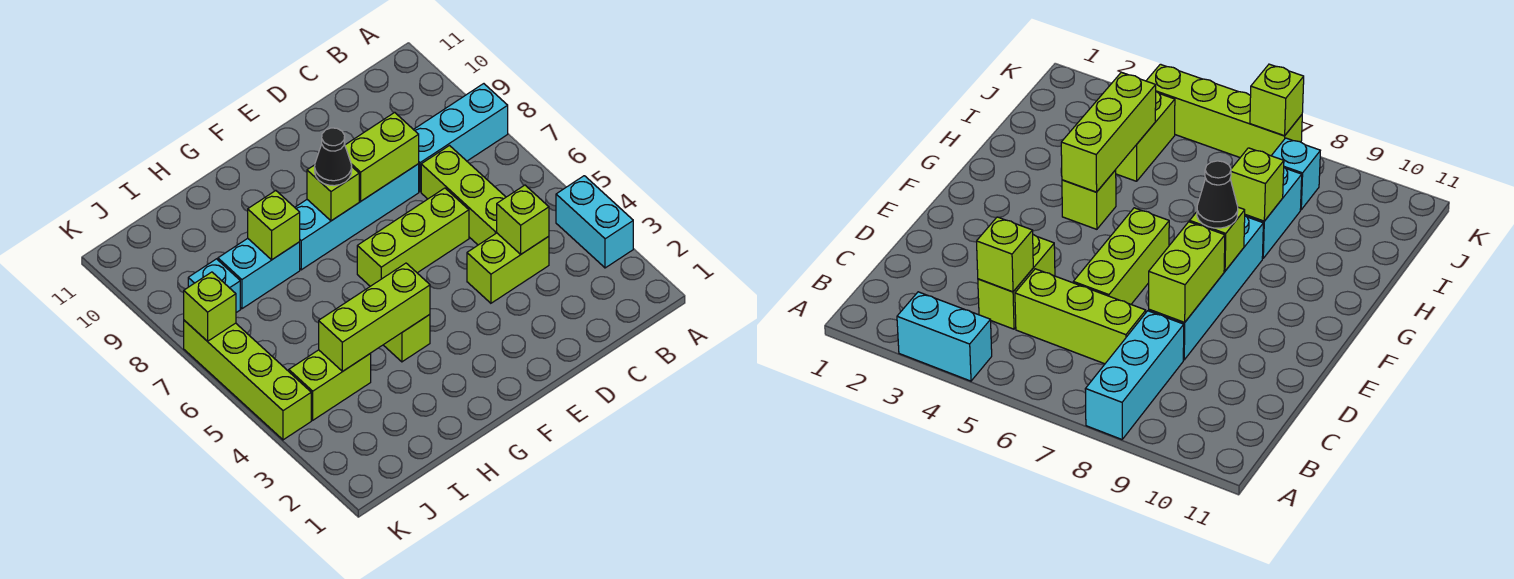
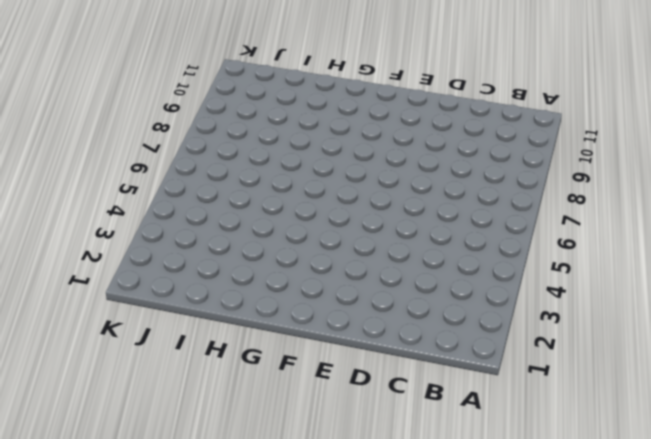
none -> cyan brick A3:A4 level 1
none -> cyan brick A8:C8 level 1
none -> lime brick C4:D4 level 1

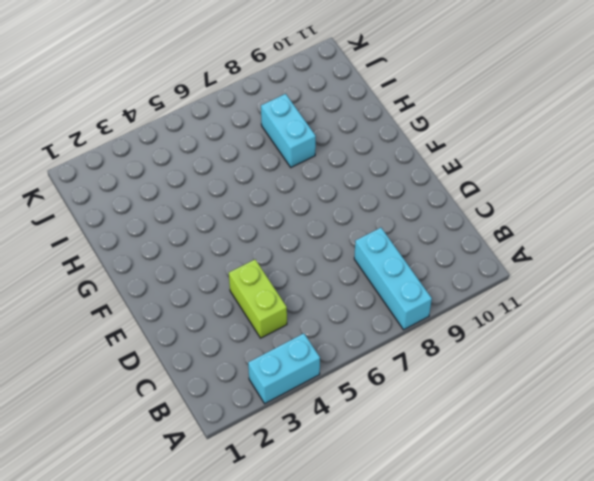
none -> lime brick C5:C7 level 1
none -> lime brick D6:F6 level 1
none -> cyan brick D8:G8 level 1

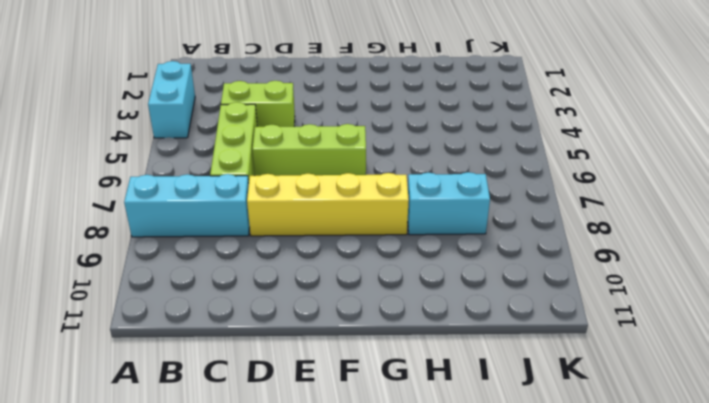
yellow brick D8:G8 level 1 -> cyan brick D8:G8 level 1
none -> lime brick G4 level 1
none -> lime brick I4:J4 level 1
none -> cyan brick J8 level 1

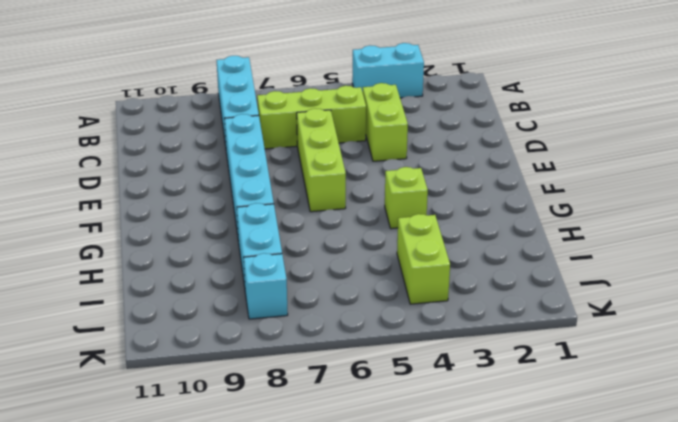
none -> lime brick K4:K7 level 1
none -> lime brick C4 level 2
none -> lime brick D8:E8 level 2

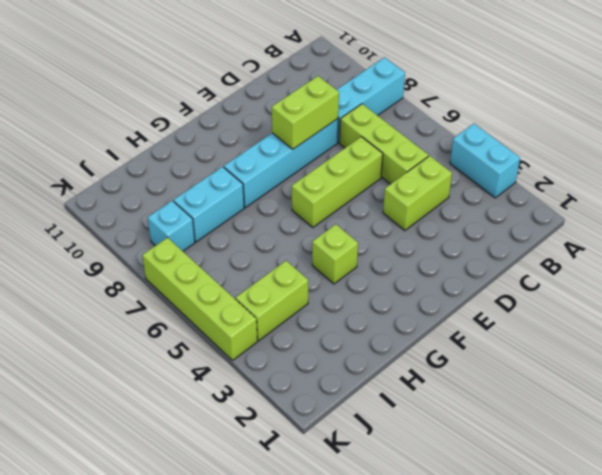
none -> lime brick C4 level 2
none -> lime brick F8 level 2
none -> lime brick G4:I4 level 2

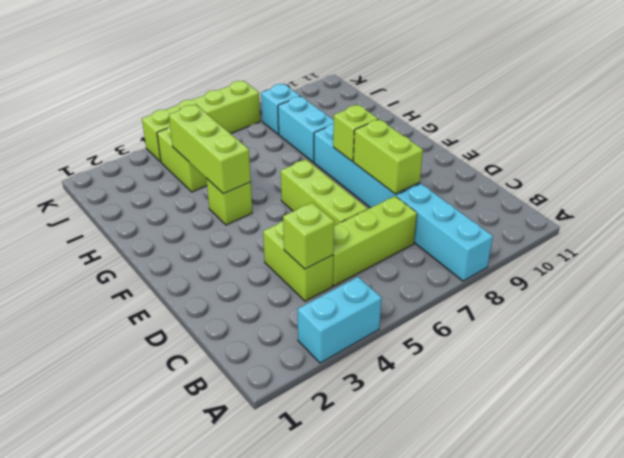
none -> lime brick H8 level 2
none -> lime brick K7 level 2
none -> black cone F8 level 3

